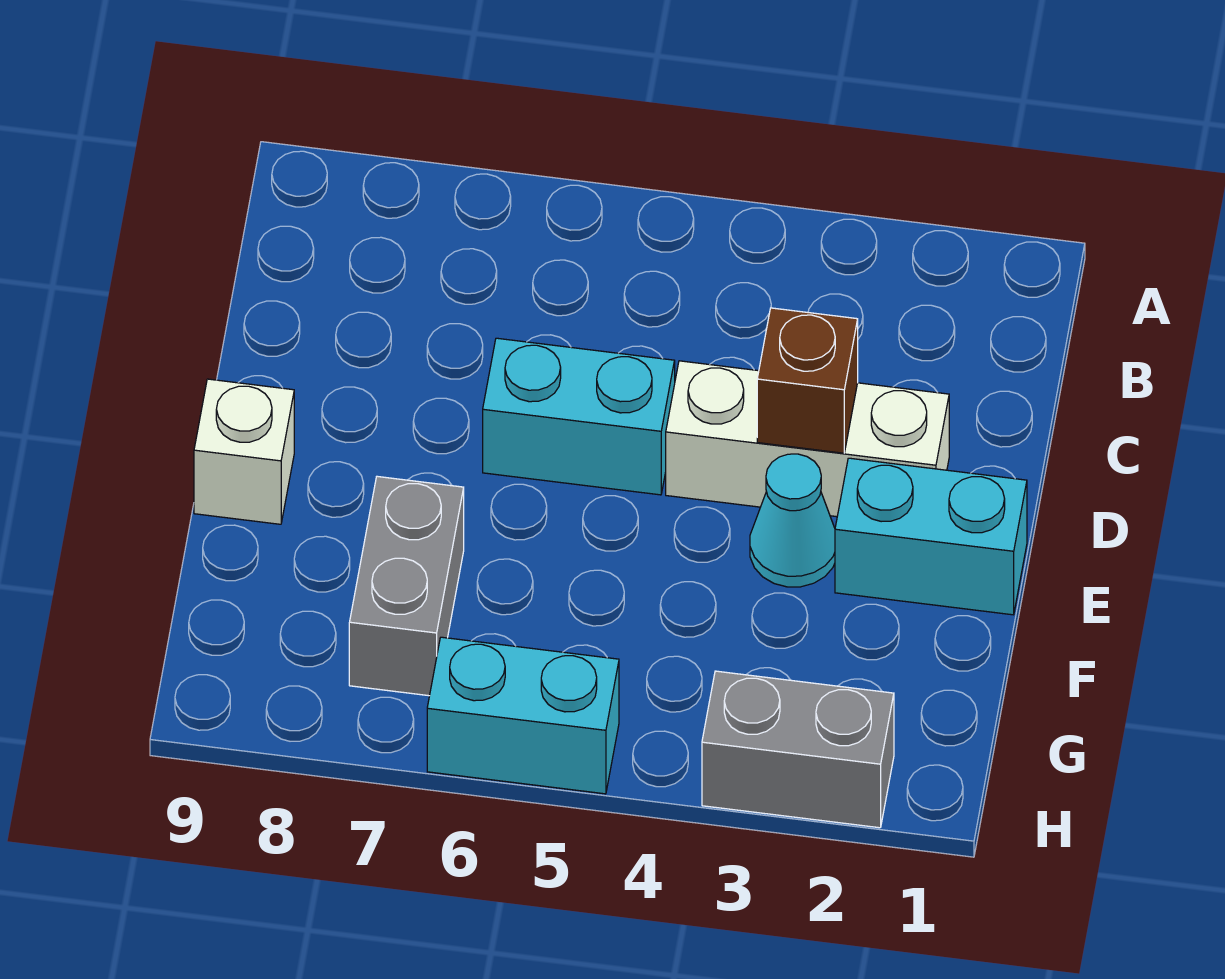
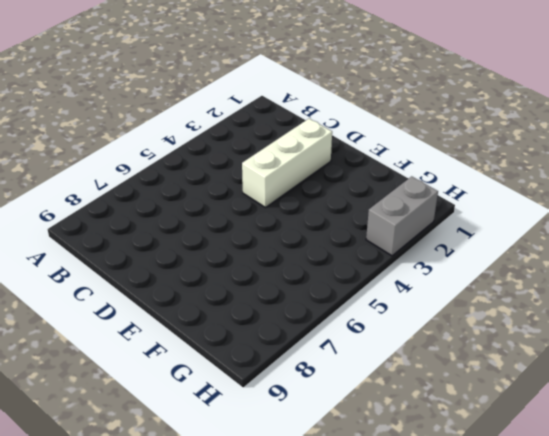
none -> cyan brick D5:D6 level 1
none -> cyan brick E1:E2 level 1

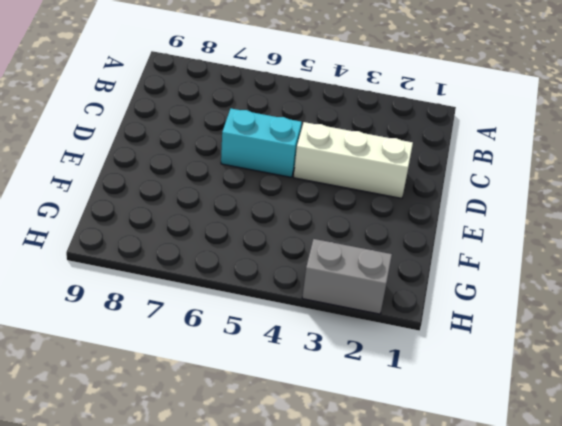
none -> cyan brick E1:E2 level 1
none -> cyan cone E3 level 1

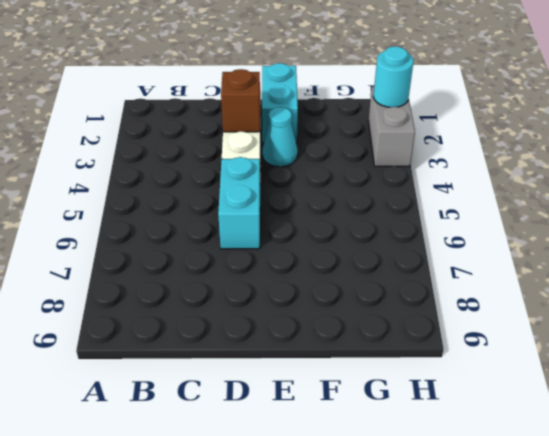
cyan round brick H2 level 2 -> none
none -> white brick E9 level 1
none -> grey brick F7:G7 level 1

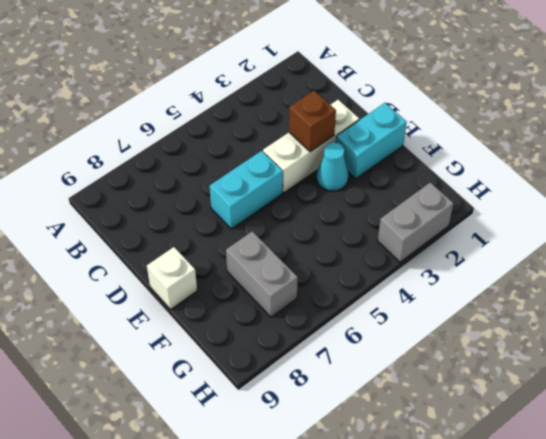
none -> cyan brick H5:H6 level 1

